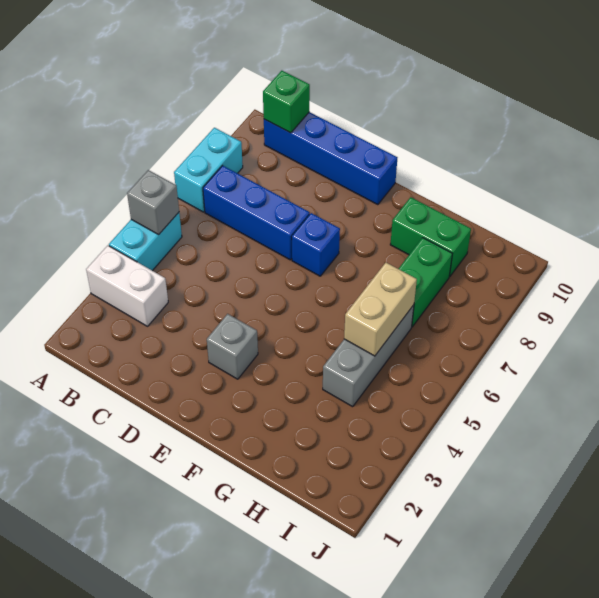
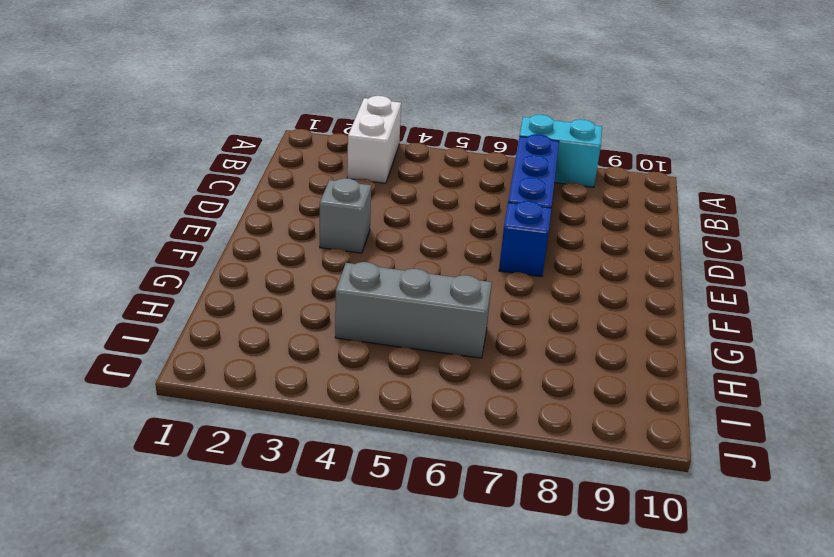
none -> cyan brick A4:A5 level 1
none -> blue brick B10:E10 level 1
none -> green brick G9:H9 level 1

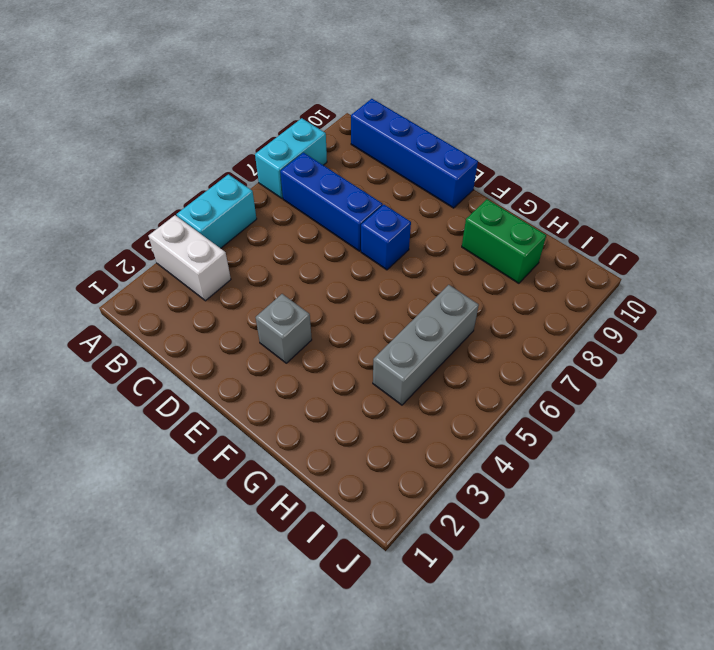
none -> green brick H7:H8 level 1
none -> grey brick A5 level 2
none -> green brick B10 level 2

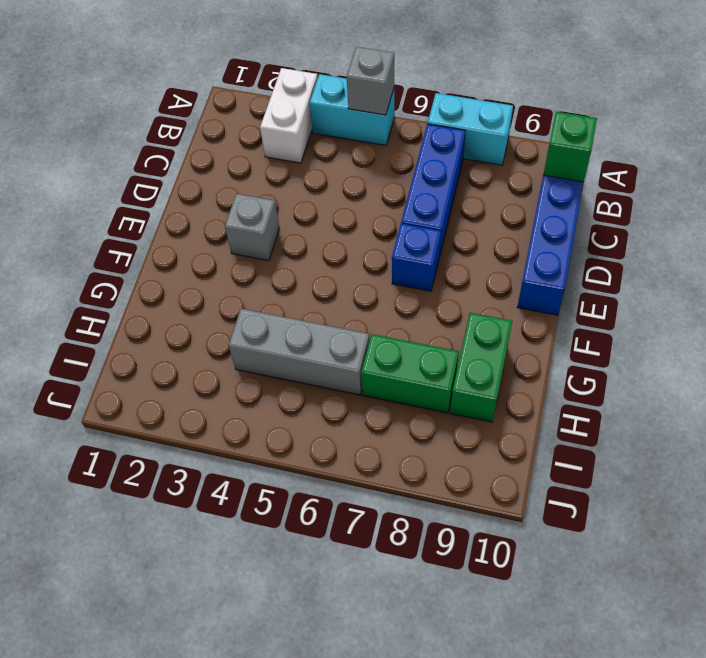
none -> tan brick H5:H6 level 2

